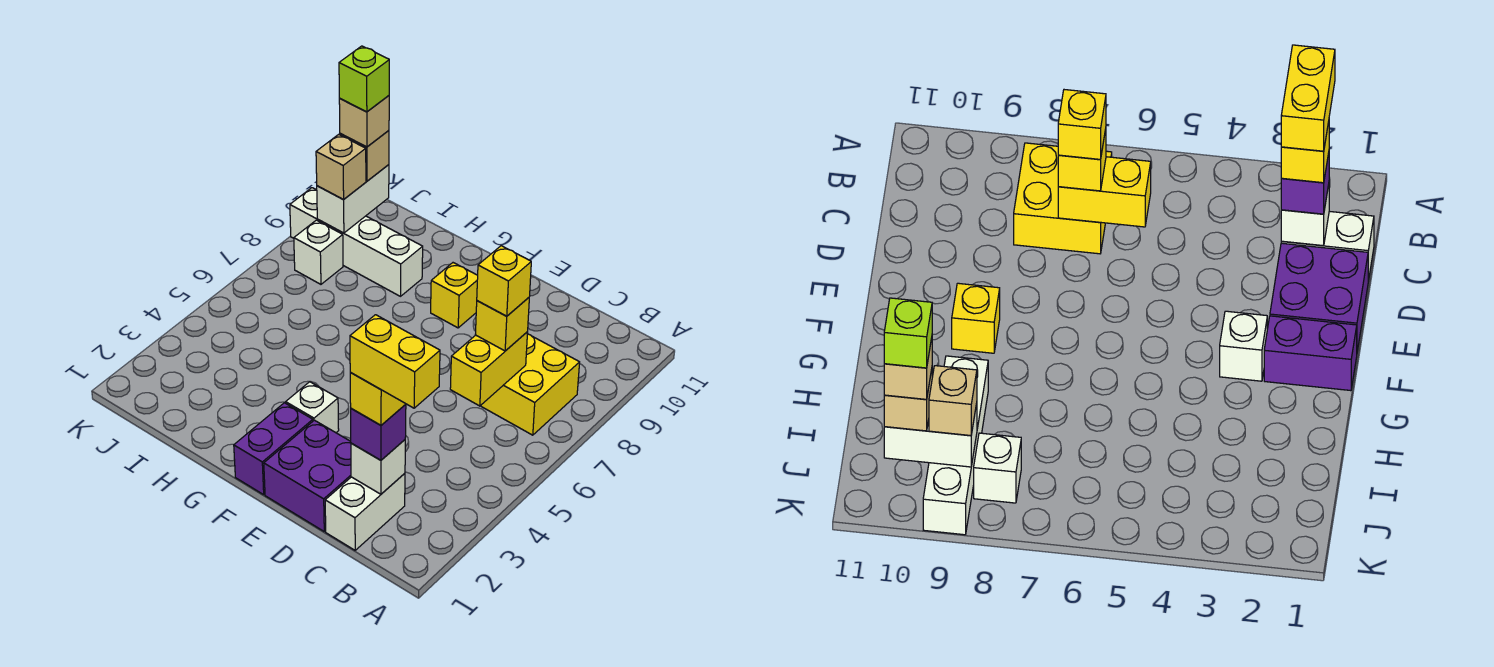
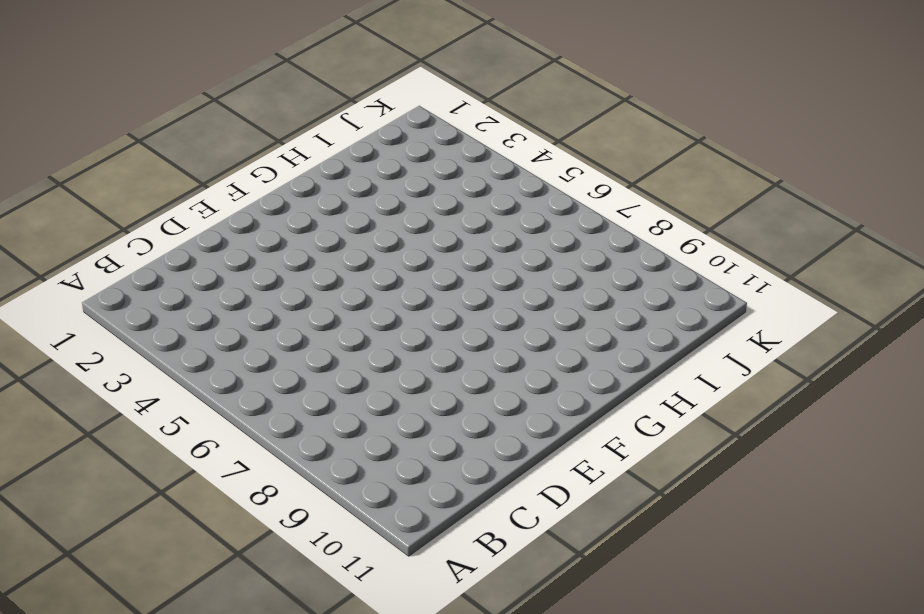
none -> yellow brick B7:C8 level 1
none -> white brick C1:C2 level 1
none -> purple brick D1:E2 level 1

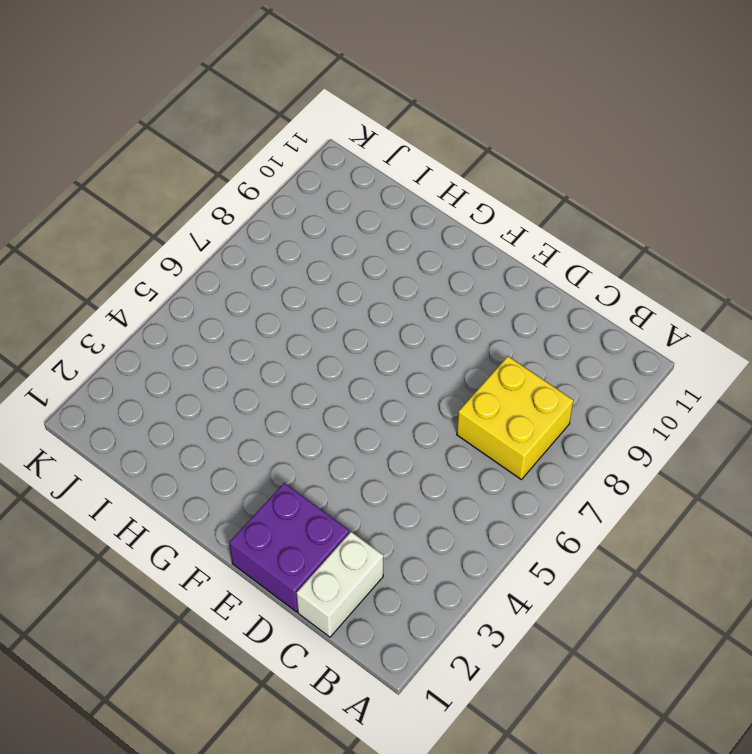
none -> purple brick F1:F2 level 1
none -> white brick F3 level 1
none -> yellow brick F9 level 1

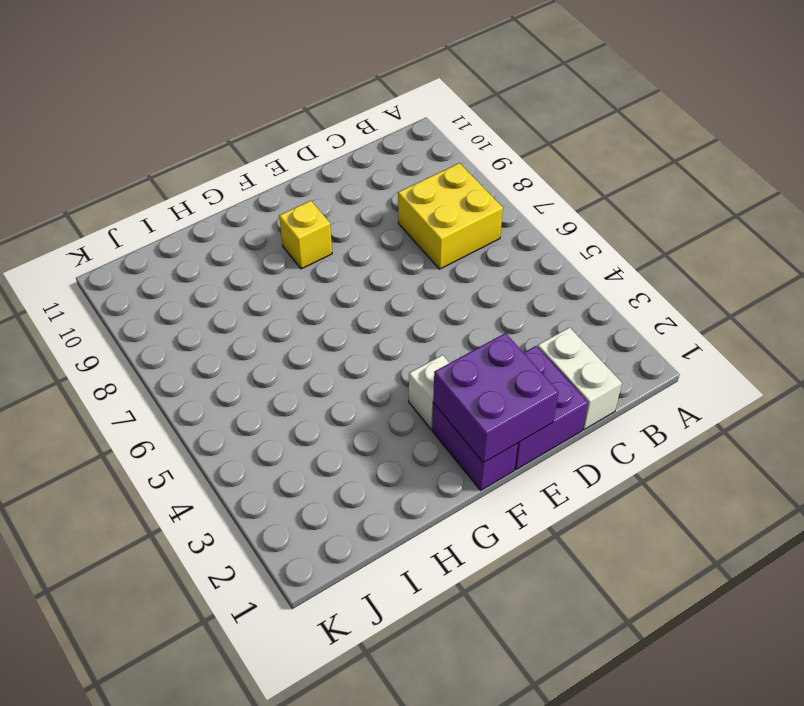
purple brick E1:F2 level 2 -> none
none -> white brick H9:K9 level 1
none -> white brick J8 level 1
none -> white brick C2 level 2

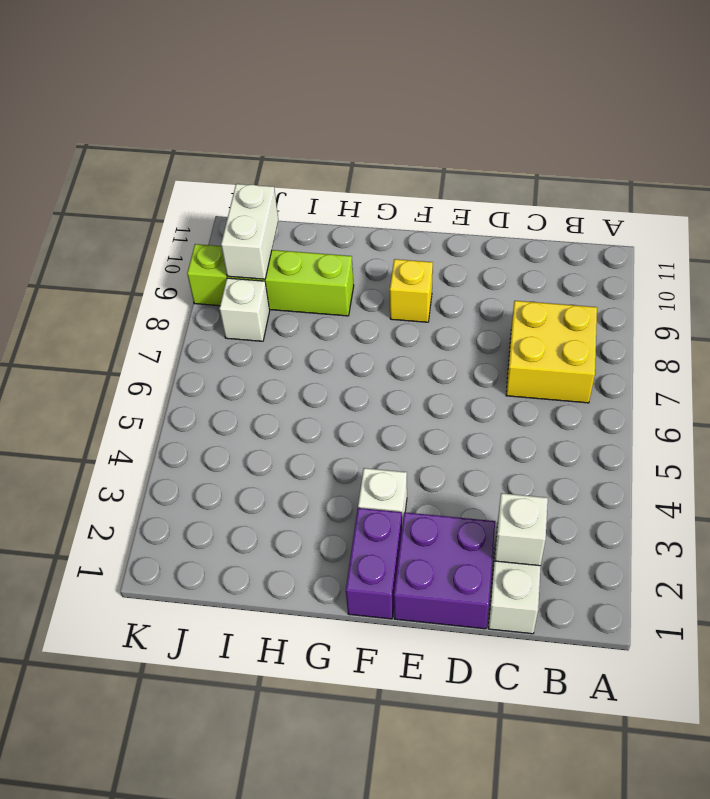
lime brick H9:K9 level 1 -> white brick H9:K9 level 1
none -> yellow brick C6:C7 level 2
none -> purple brick C2 level 3
none -> yellow brick C7 level 3

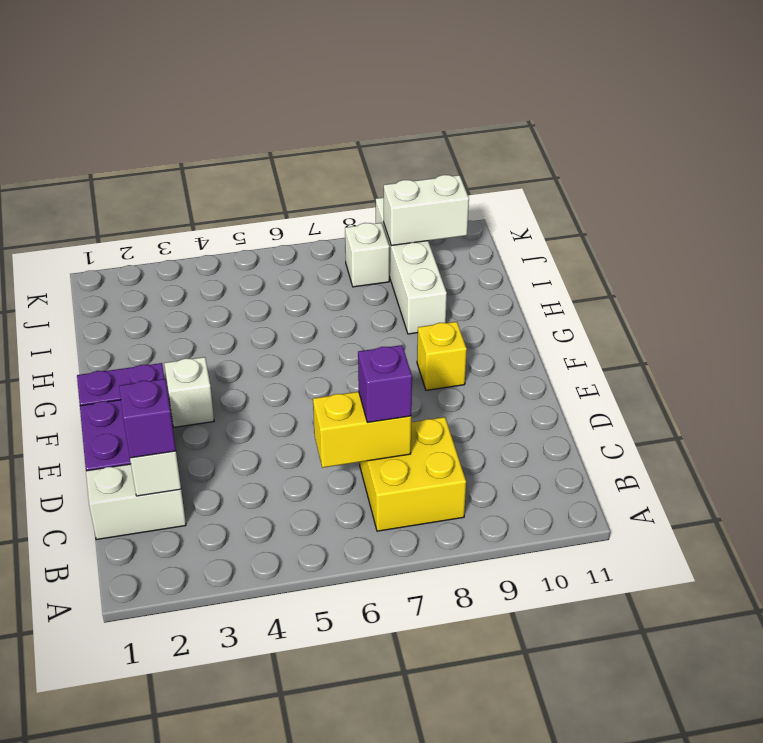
purple brick C7 level 3 -> yellow brick C7 level 3
none -> tan brick J9 level 3
none -> tan brick J10 level 3
none -> yellow brick C2 level 4

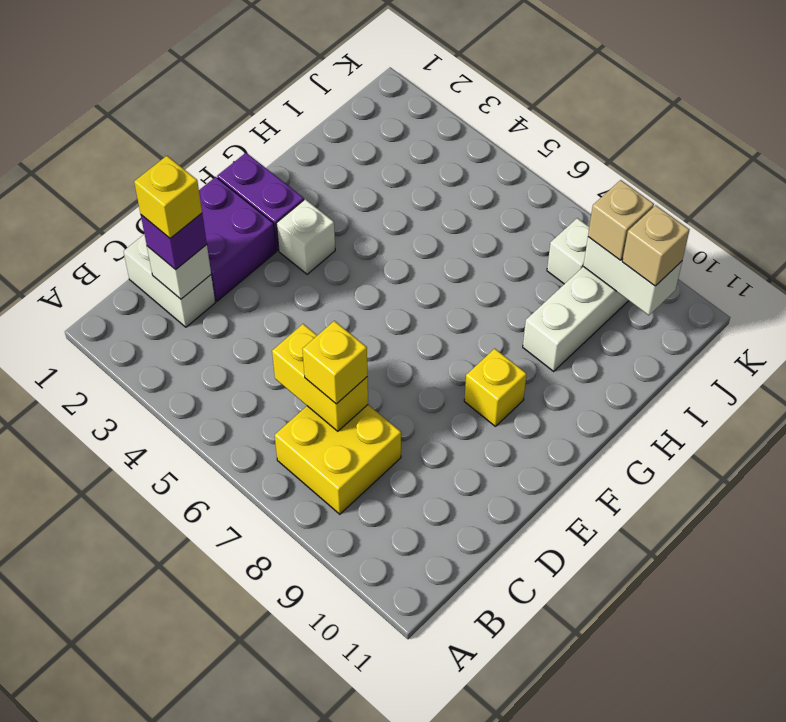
none -> yellow brick C7 level 4
none -> tan brick J10 level 4
none -> yellow brick B2:C2 level 5

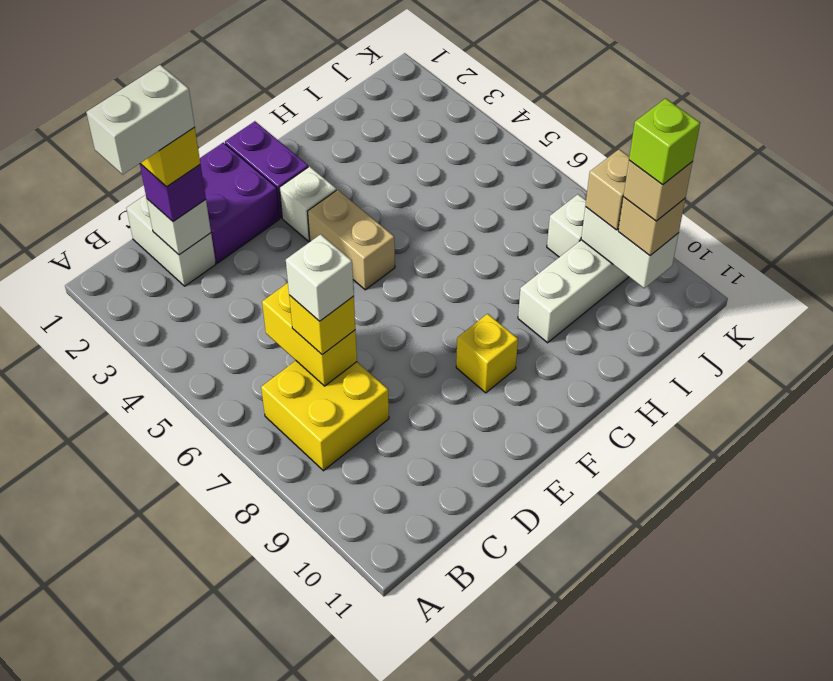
white brick B2:C2 level 5 -> yellow brick B2:C2 level 5
white brick C7 level 4 -> yellow brick C7 level 4
tan brick F4:F5 level 1 -> none

